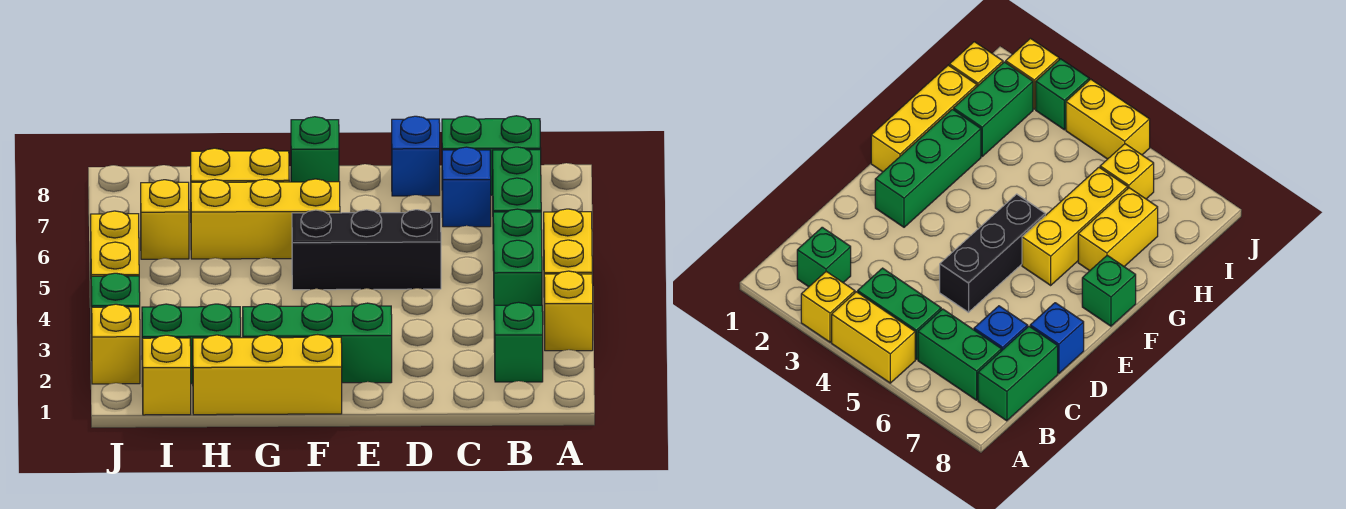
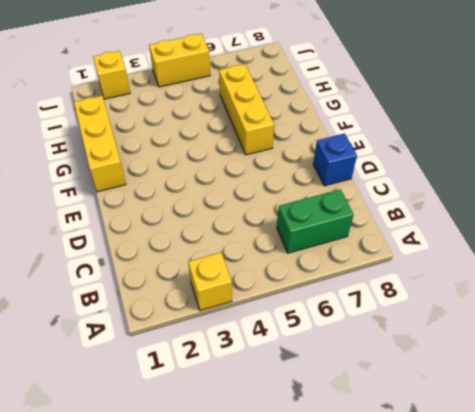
none -> yellow brick A4:A5 level 1
none -> green brick B2 level 1
none -> green brick B4:B5 level 1

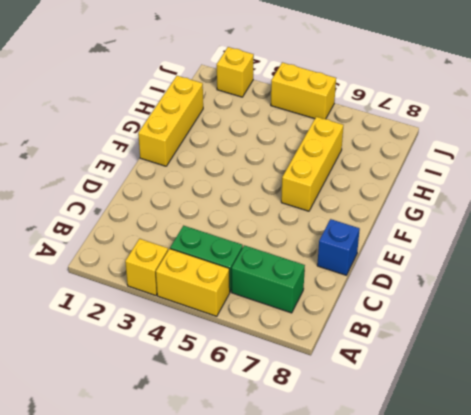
none -> green brick B2 level 1
none -> green brick B8:C8 level 1
none -> blue brick C7 level 1

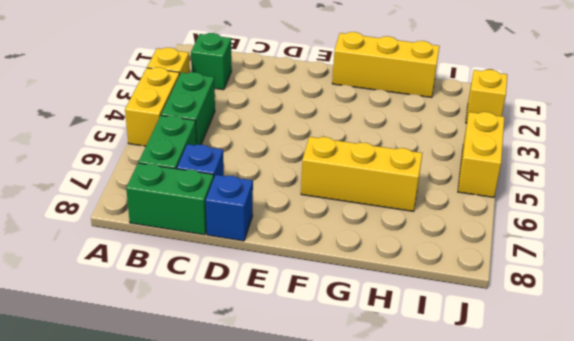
none -> black brick D5:F5 level 1
none -> green brick E2:G2 level 1
none -> green brick F8 level 1

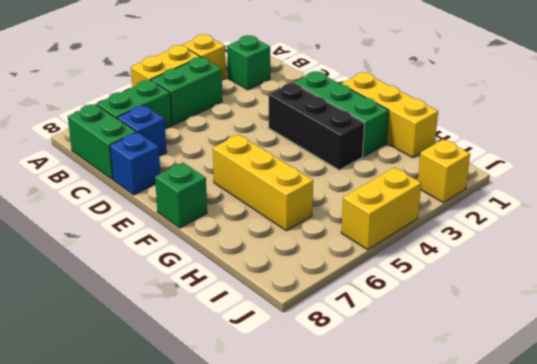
black brick E3:G3 level 1 -> black brick D5:F5 level 1
none -> yellow brick G7:H7 level 1
none -> green brick H2:I2 level 1
none -> yellow brick I1 level 1

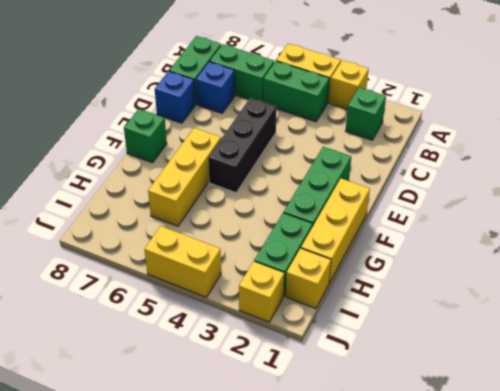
none -> yellow brick G7:H7 level 1
none -> yellow brick I6 level 1
none -> green brick J3 level 1

